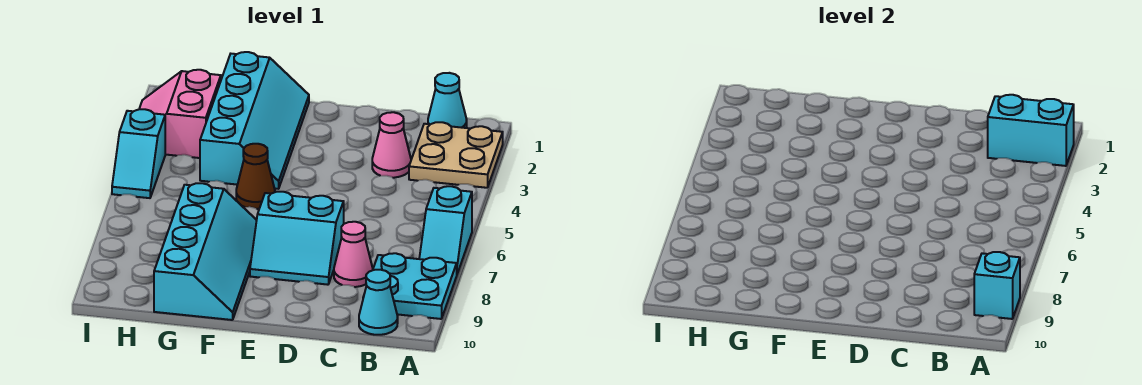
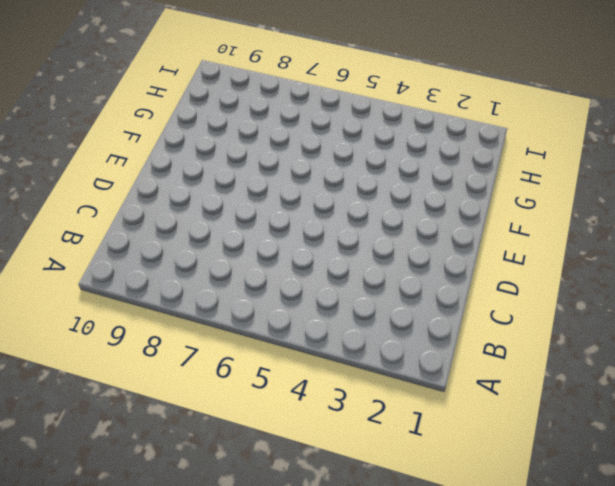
none -> tan plate A2:B3 level 1
none -> cyan slope A6:A7 level 1 top 6
none -> cyan plate A8:B9 level 1

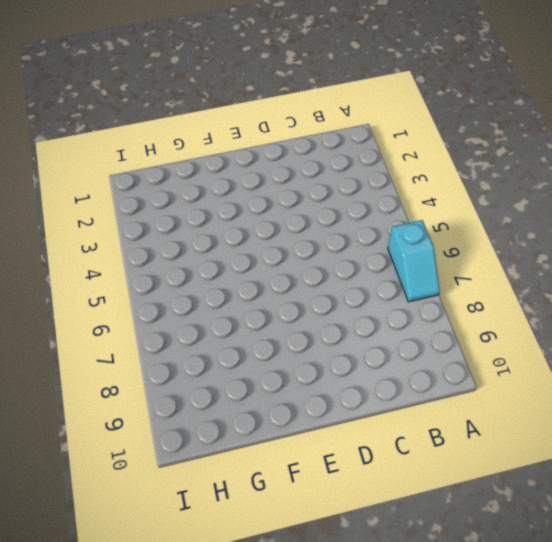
none -> tan plate A2:B3 level 1
none -> cyan plate A8:B9 level 1
none -> cyan cone B1 level 1

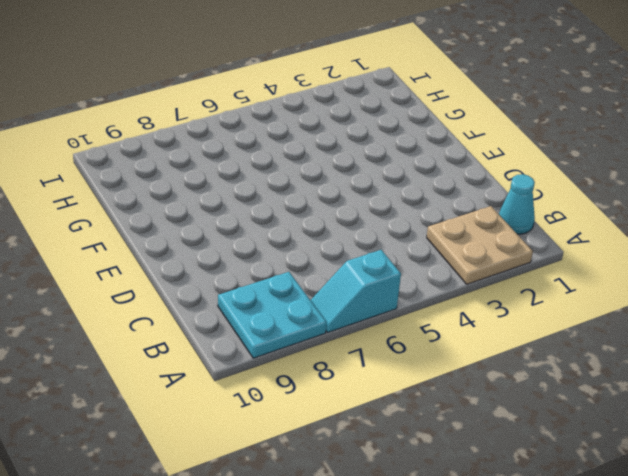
none -> cyan cone B10 level 1
none -> pink cone C3 level 1
none -> pink cone C8 level 1

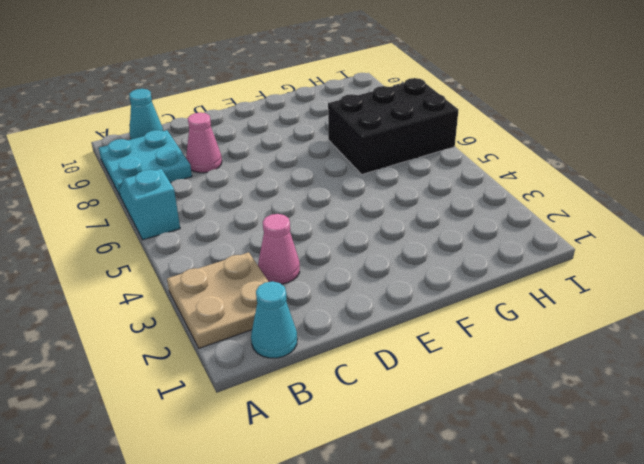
black brick G6:I7 level 1 -> cyan slope F7:G10 level 1 top G
none -> cyan slope D7:E8 level 1 top 7
none -> cyan slope F1:G4 level 1 top G
none -> brown cone F5 level 1

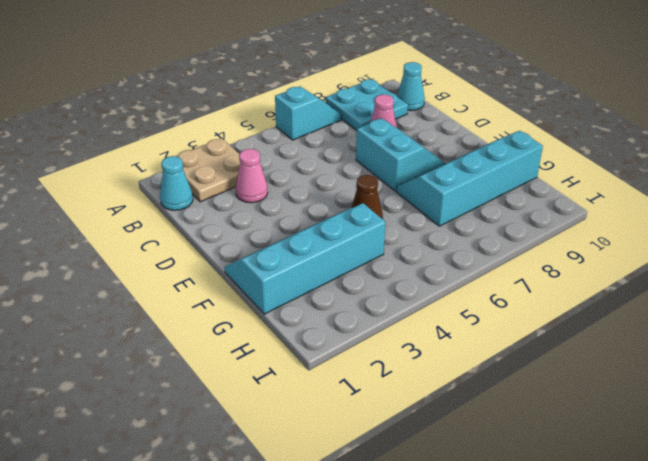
none -> pink slope H2:I3 level 1 top H
none -> cyan slope I4:I5 level 1 top 4
none -> cyan brick A2:B2 level 2

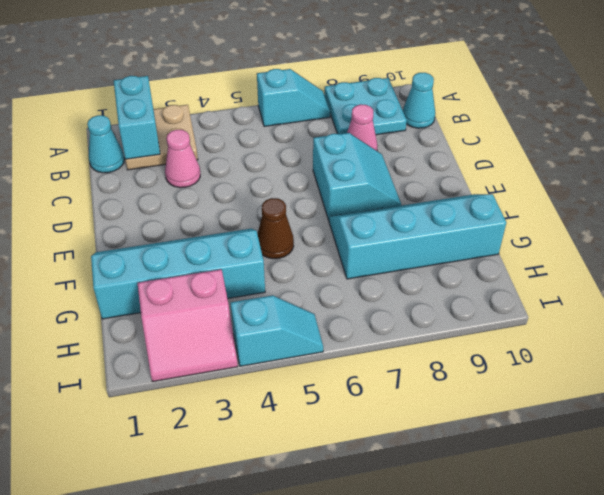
none -> cyan brick A9 level 2

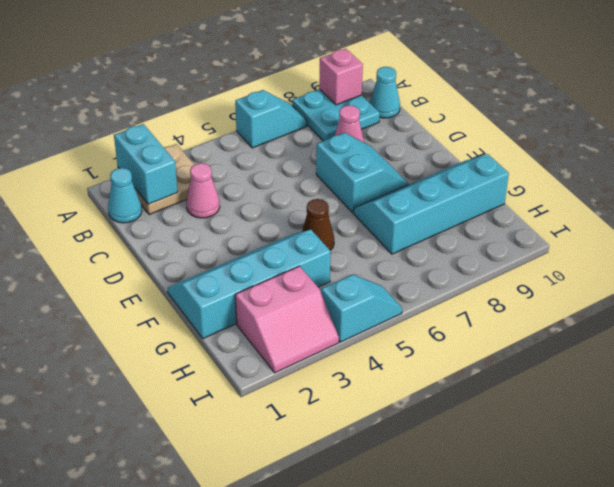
pink brick A9 level 2 -> cyan brick A9 level 2

